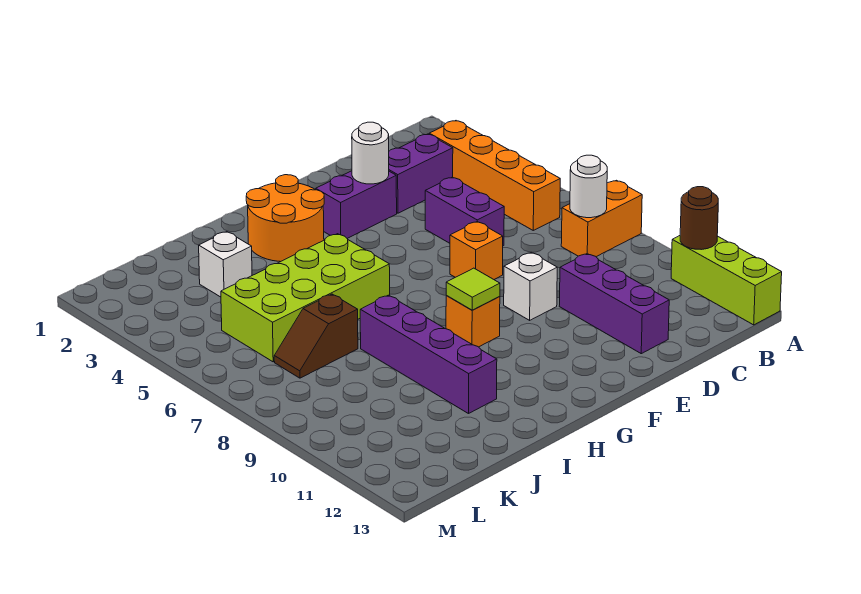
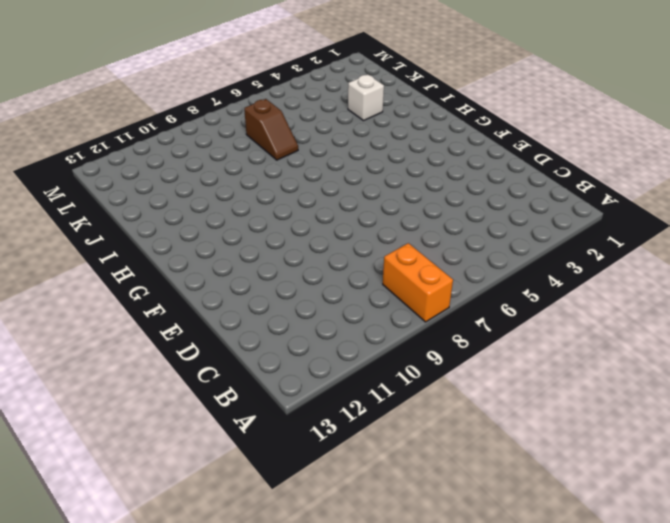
brown slope J7:K7 level 1 top K -> brown slope J7:K7 level 1 top J
none -> lime brick A11:A13 level 1
none -> orange brick B3:B6 level 1
none -> purple brick C3:D3 level 1

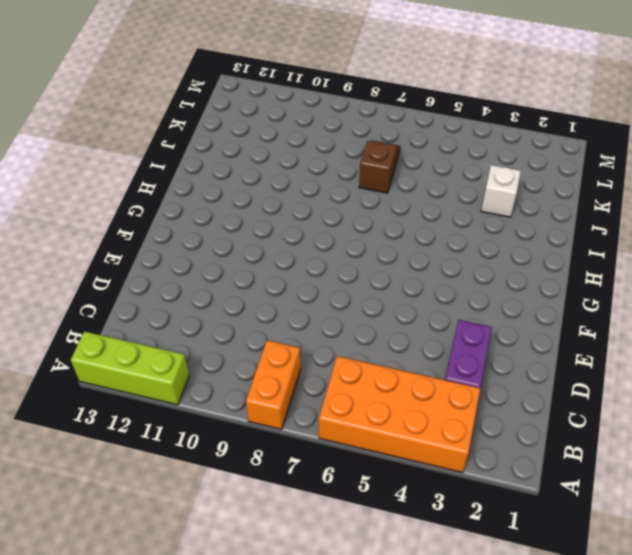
orange brick A3:B6 level 1 -> orange brick B3:B6 level 1
none -> purple brick D5:D6 level 1
none -> purple brick D10:D12 level 1
none -> purple brick E3:F3 level 1

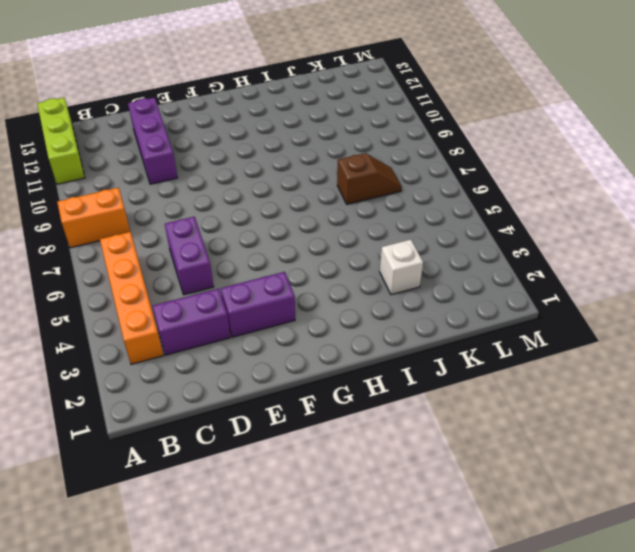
none -> orange brick E7 level 1
none -> white brick E9 level 1
none -> orange round brick G2:H3 level 1

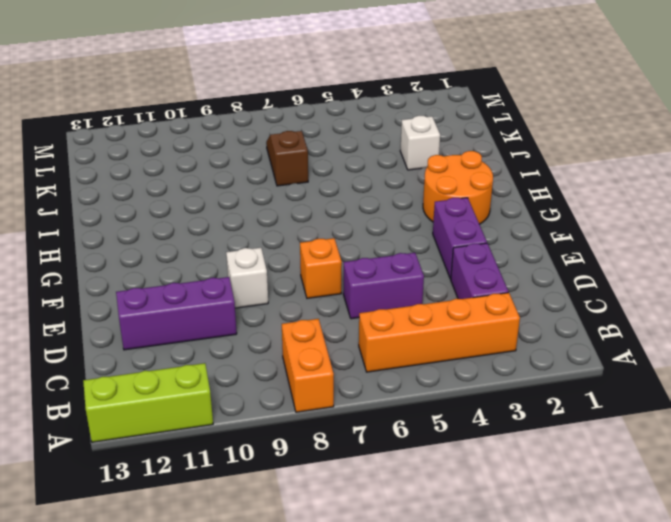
none -> orange brick G9 level 1
none -> lime brick H5:K6 level 1
none -> purple brick I8:I11 level 1

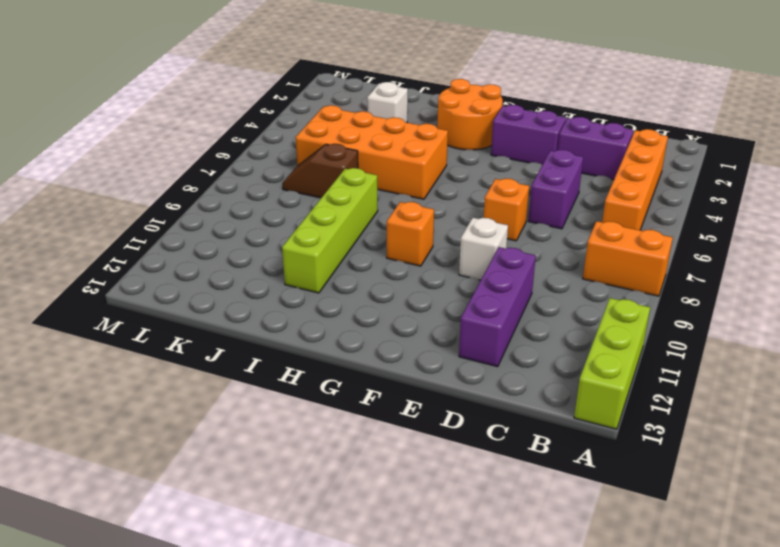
orange brick H5:K6 level 1 -> lime brick H5:K6 level 1
lime brick I8:I11 level 1 -> purple brick I8:I11 level 1
none -> brown round brick A11 level 2
none -> white round brick B8 level 2
none -> white round brick E3 level 2

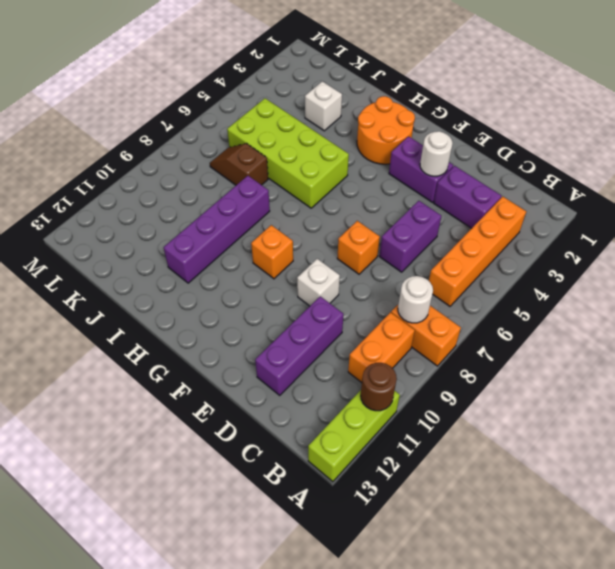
orange brick B9:B10 level 1 -> none
none -> lime tile G9 level 2

